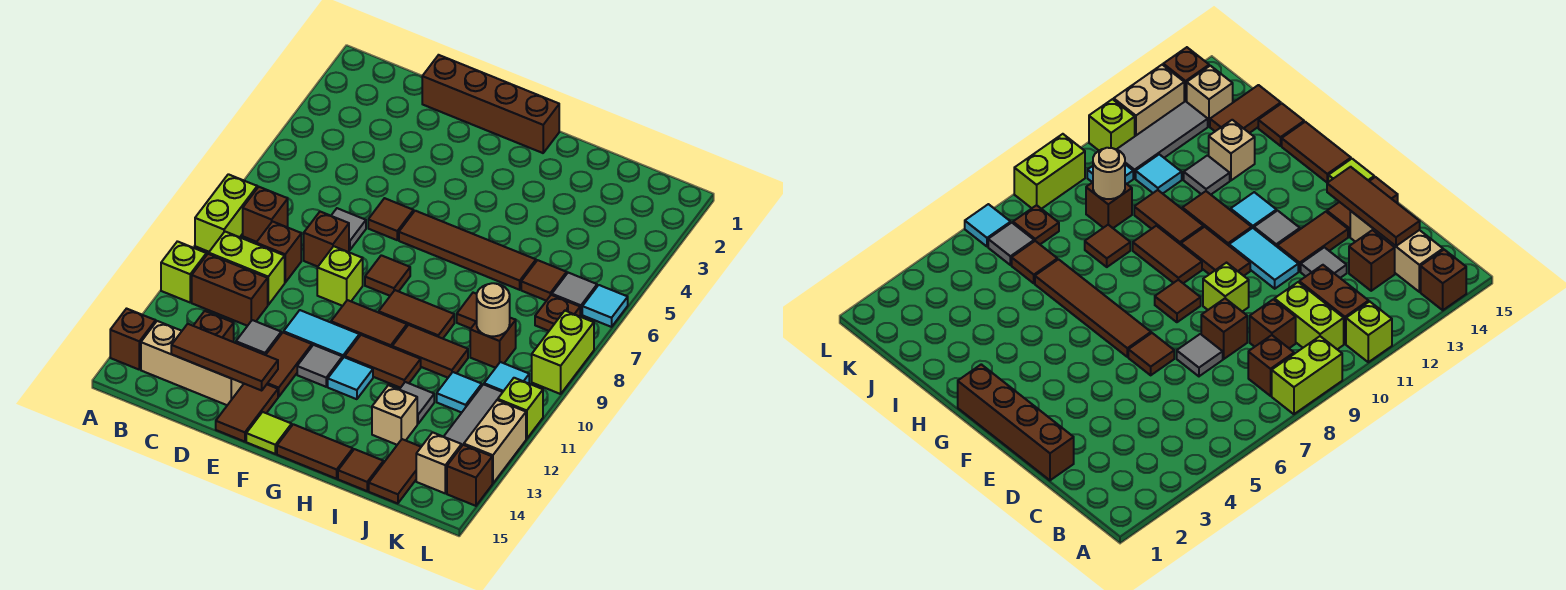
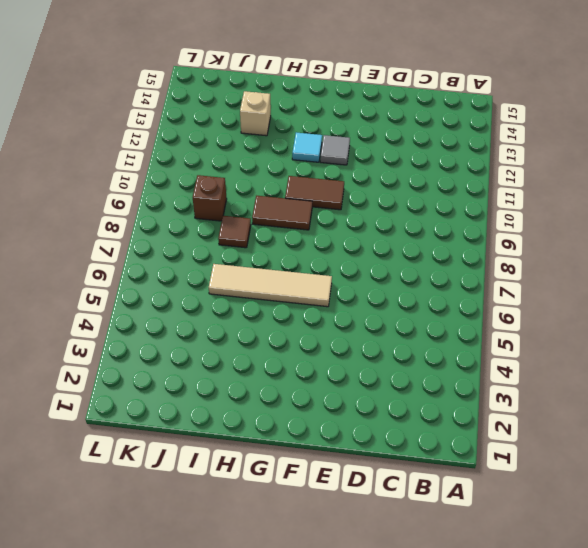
tan tile F6:I6 level 1 -> brown tile F6:I6 level 1
none -> lime brick A8:A9 level 1
none -> lime brick A11 level 1
none -> brown brick A14 level 1
none -> brown brick B8 level 1

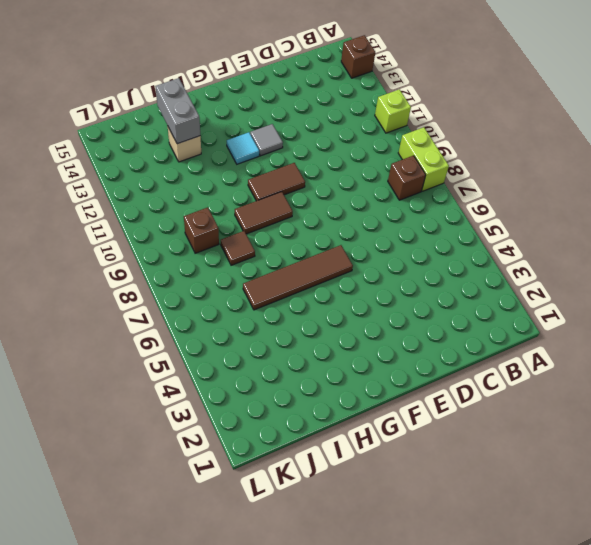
grey brick I13:I14 level 2 -> none
none -> lime brick B10:C10 level 1
none -> brown brick B11:C11 level 1
none -> tan brick B14:D14 level 1
none -> brown brick C9 level 1

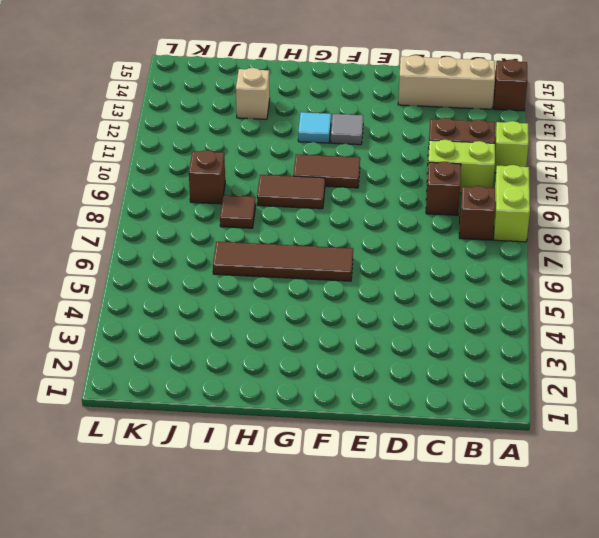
none -> brown brick C13 level 1
none -> brown brick D1:G1 level 1
none -> grey tile D7 level 1
none -> brown brick D8 level 1

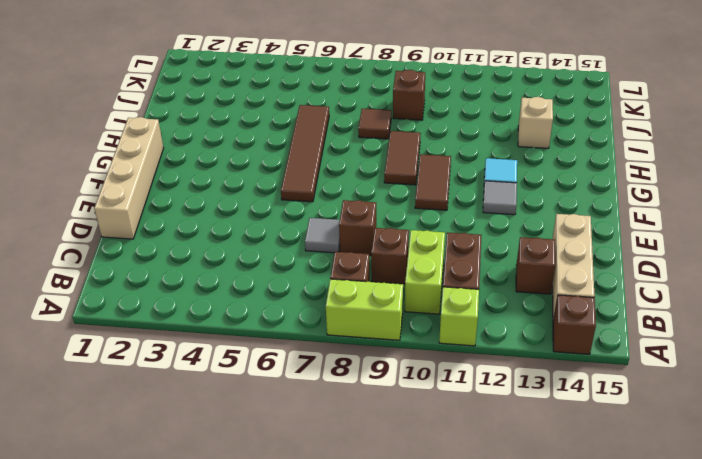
tan brick D1:G1 level 1 -> brown brick D1:G1 level 1
none -> grey tile D12 level 1
none -> brown tile E6 level 1
none -> lime brick E9 level 1
none -> cyan tile E11:F11 level 1

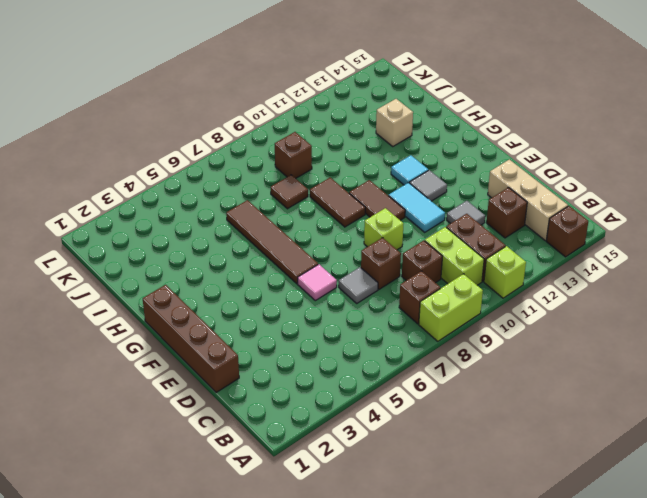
pink tile E6 level 1 -> brown tile E6 level 1
none -> brown tile E12:E13 level 1
none -> brown tile E14:E15 level 1
none -> brown tile F8 level 1
none -> lime tile F15 level 1

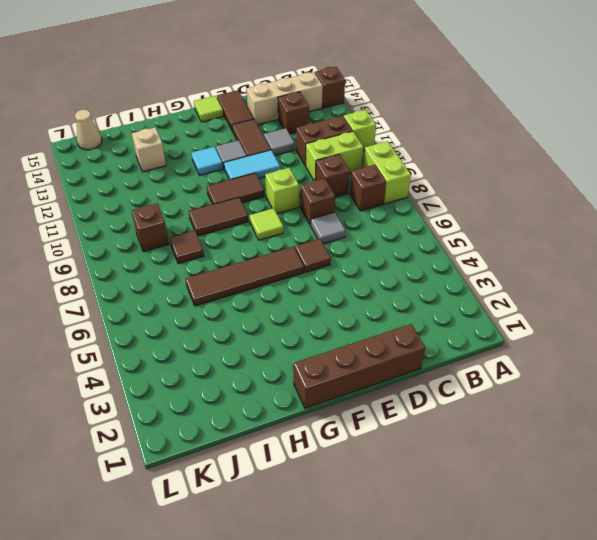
lime tile F8 level 1 -> brown tile F8 level 1
tan cone K15 level 1 -> none
none -> brown tile G11:H11 level 1
none -> brown tile G15:H15 level 1
none -> brown tile H10:I10 level 1
none -> grey tile I12 level 1

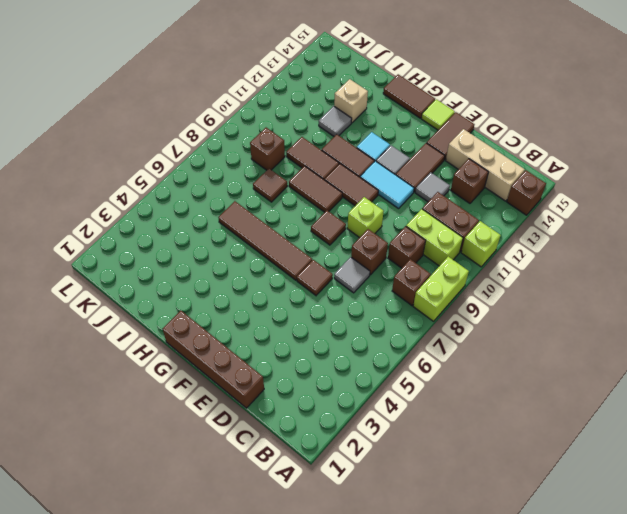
none -> brown tile I15 level 1
none -> brown tile J6 level 1
none -> cyan tile J11 level 1
none -> brown tile J14:J15 level 1

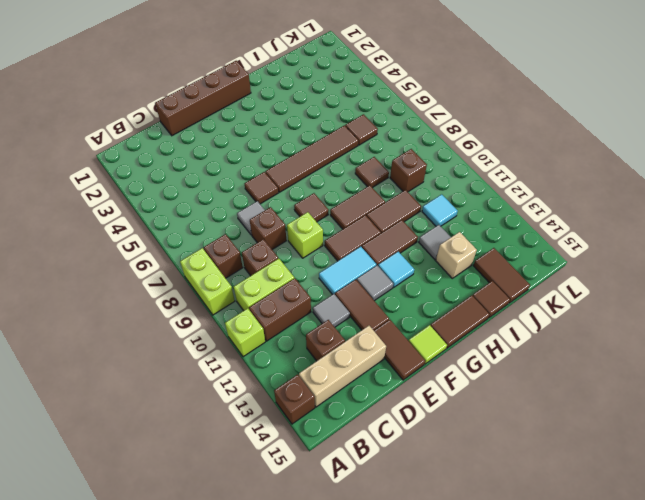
none -> grey tile K6 level 1
none -> brown plate K7 level 1
none -> cyan tile K10 level 1
none -> grey tile K11:K13 level 1

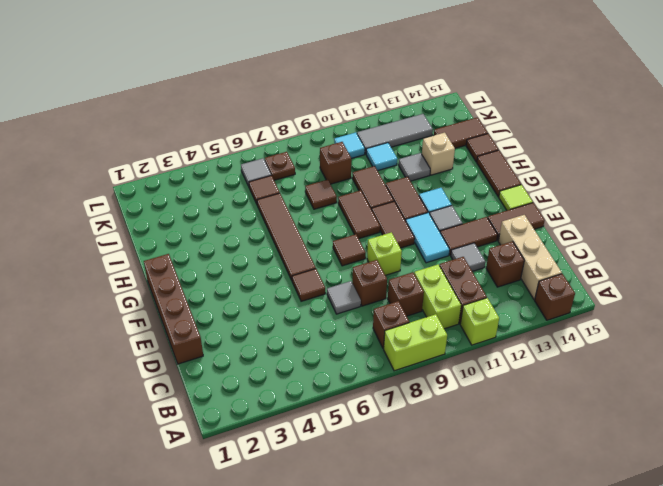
none -> tan brick K14 level 1
none -> cyan tile L6 level 1
none -> lime brick L8:L9 level 1
none -> lime brick L11 level 1

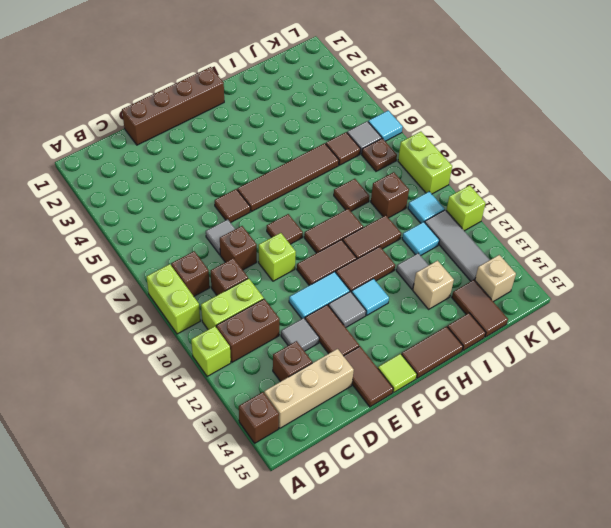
none -> tan brick L12:L13 level 1
none -> brown brick L14 level 1
none -> brown tile C14:E14 level 2
none -> tan round brick J9 level 2

